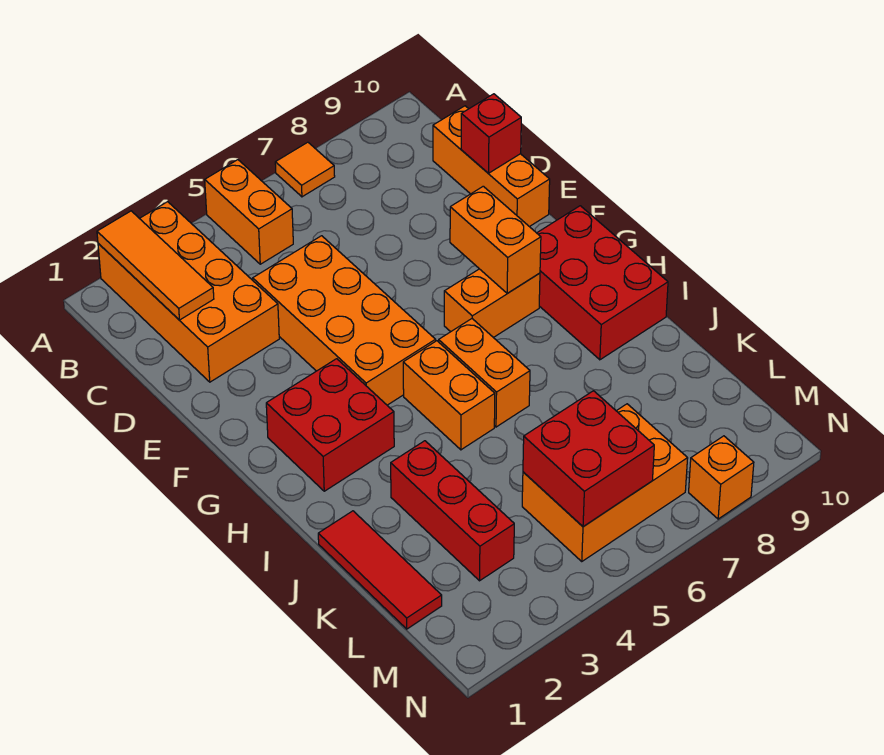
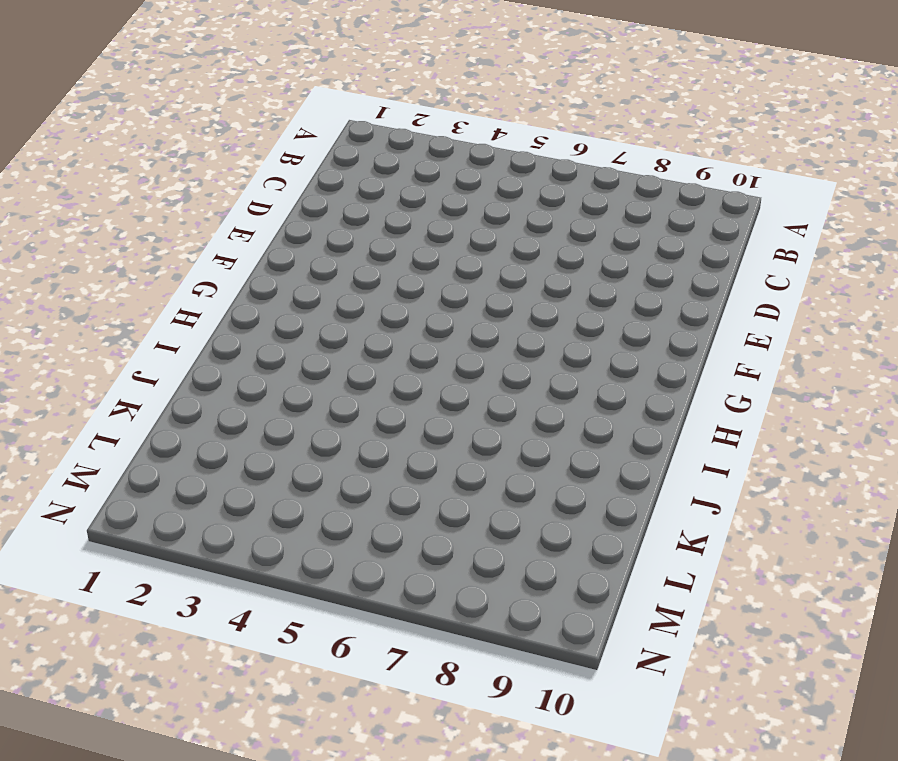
none -> orange brick A2:D3 level 1
none -> orange brick A5:B5 level 1
none -> orange tile A7 level 1

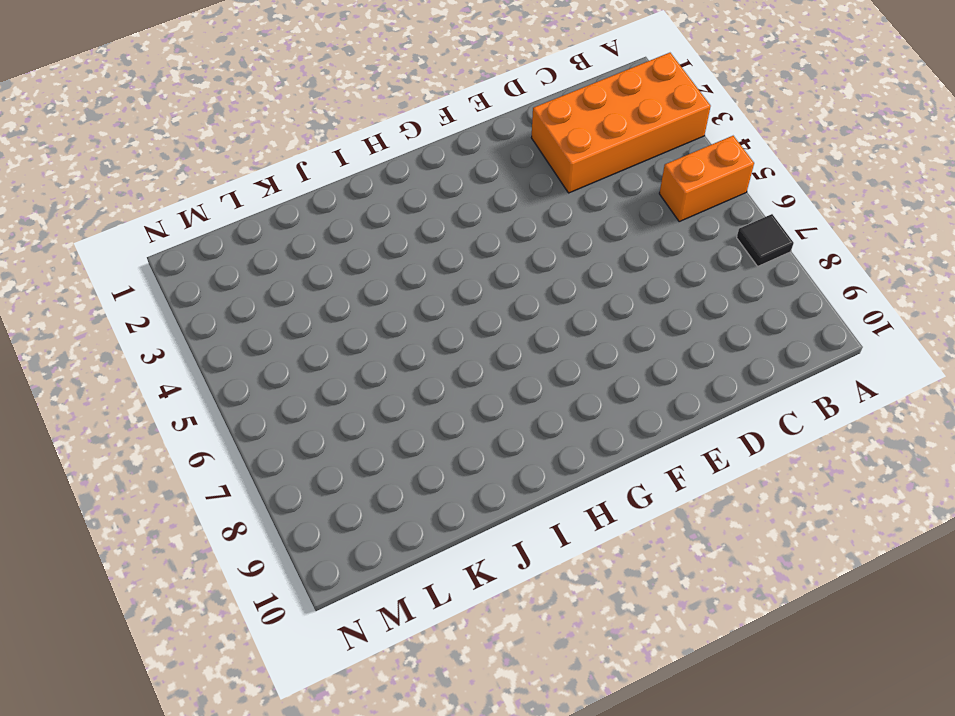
black tile A7 level 1 -> orange tile A7 level 1
none -> orange brick C10:E10 level 1
none -> orange brick D4:G5 level 1
none -> red brick G2:H3 level 1

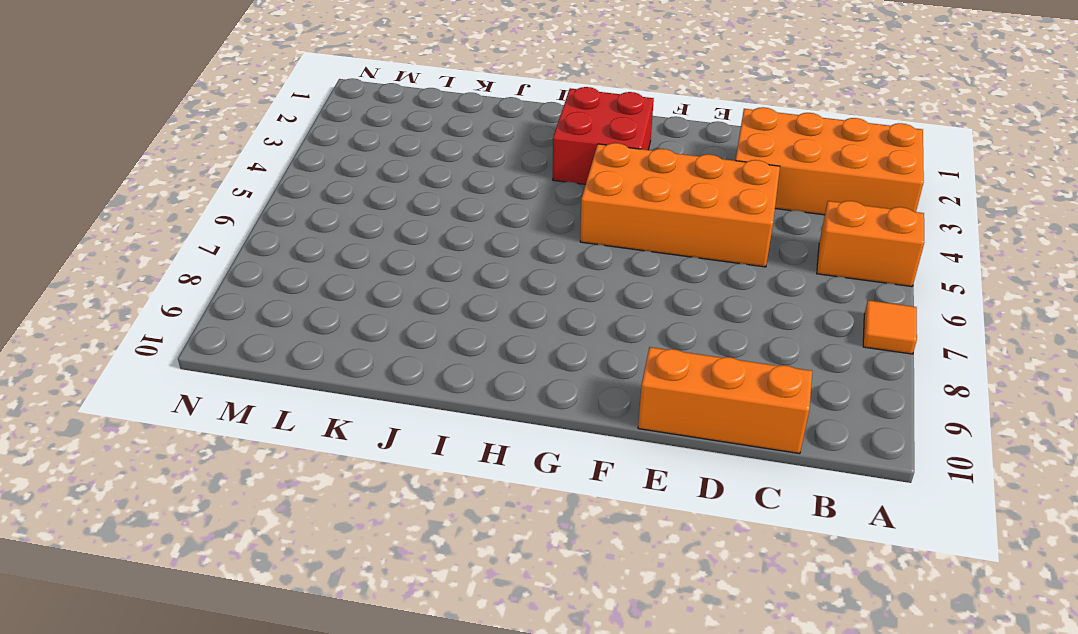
none -> orange brick G7:G8 level 1
none -> red brick G9:I10 level 1
none -> orange brick H5:I5 level 1

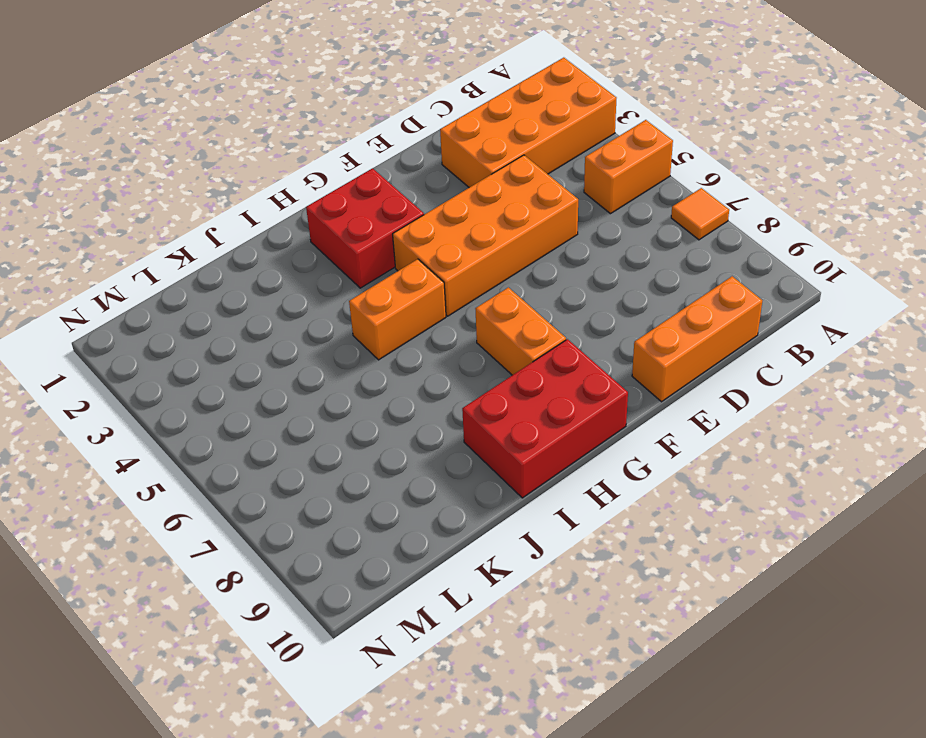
none -> orange brick H6:I6 level 1
none -> red tile J1:L1 level 1
none -> red brick J3:L3 level 1

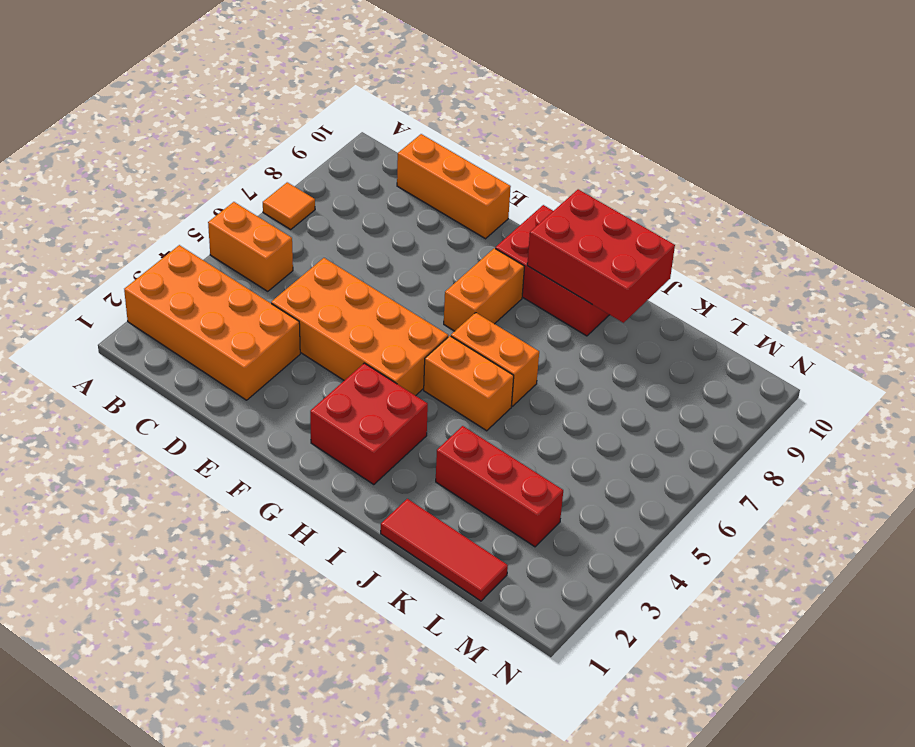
red brick H9:J10 level 2 -> none
none -> orange brick L5:M7 level 1
none -> orange brick N8 level 1
none -> orange tile A2:C2 level 2

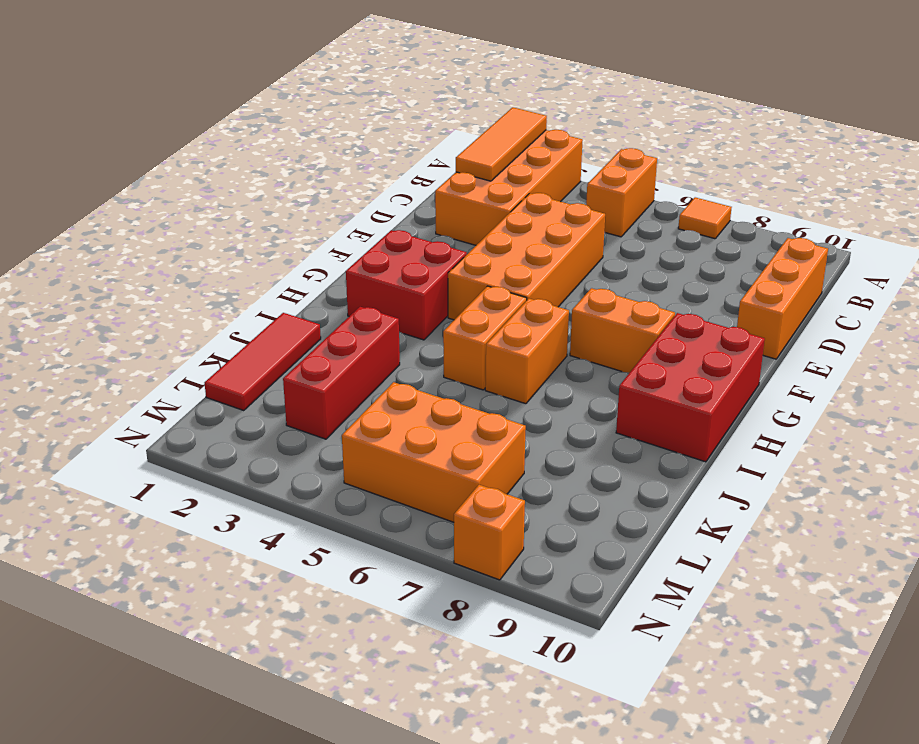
none -> red brick D10 level 2
none -> orange brick F8:G8 level 2
none -> red brick L5:M6 level 2

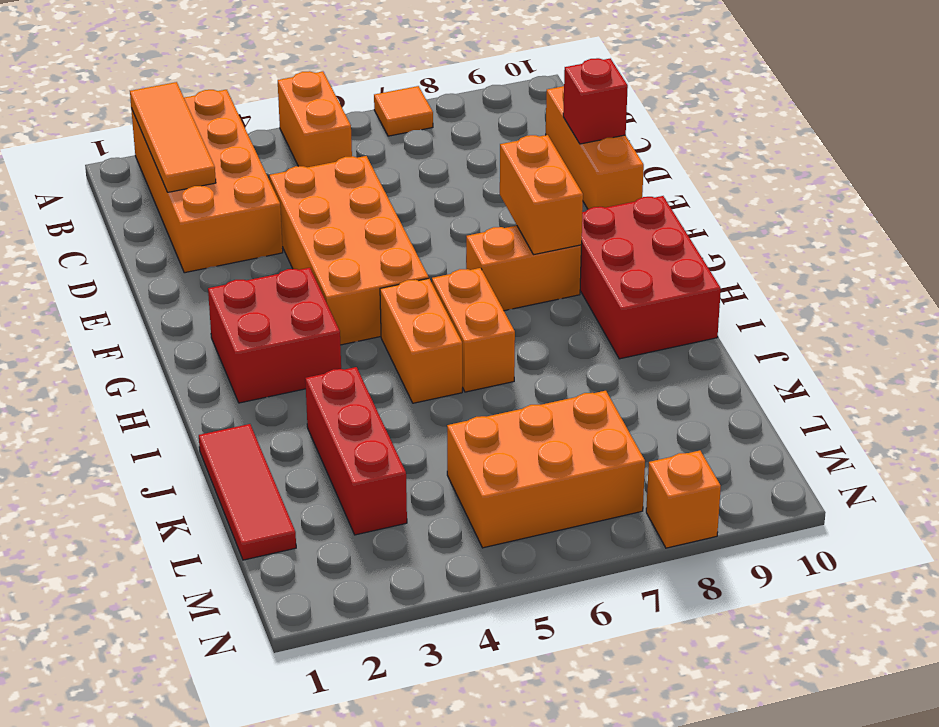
none -> red brick L5:M6 level 2

